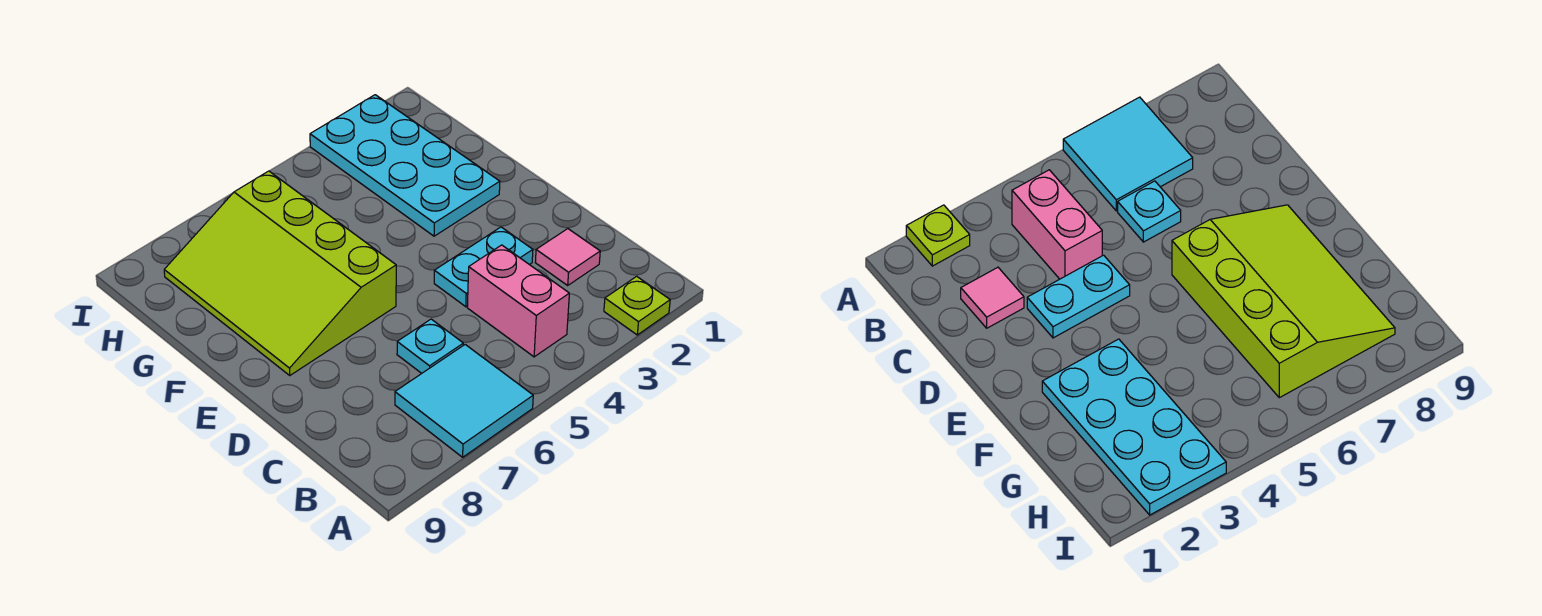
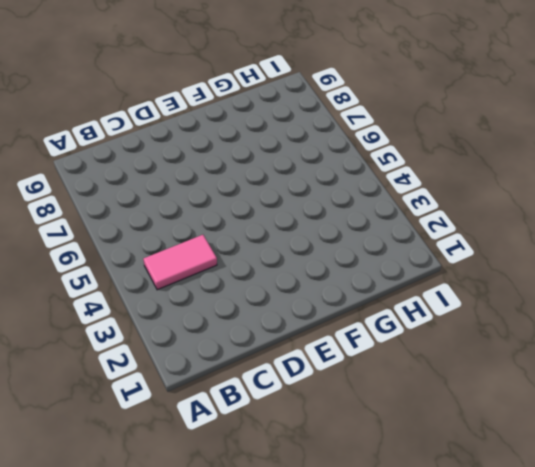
pink tile B4:C4 level 1 -> pink brick B4:C4 level 1
none -> lime plate A2 level 1
none -> cyan tile A6:B7 level 1

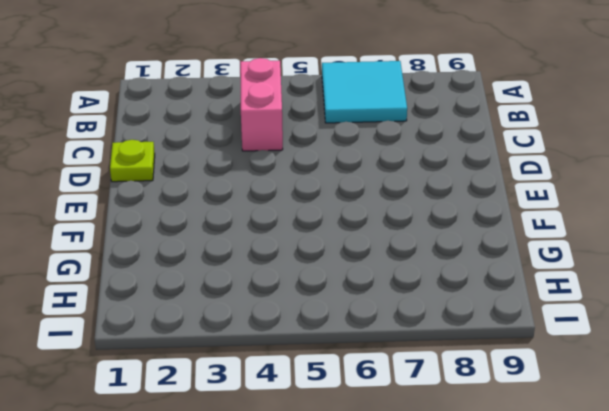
lime plate D1 level 1 -> lime plate A2 level 1
none -> pink tile C2 level 1
none -> cyan plate C6 level 1

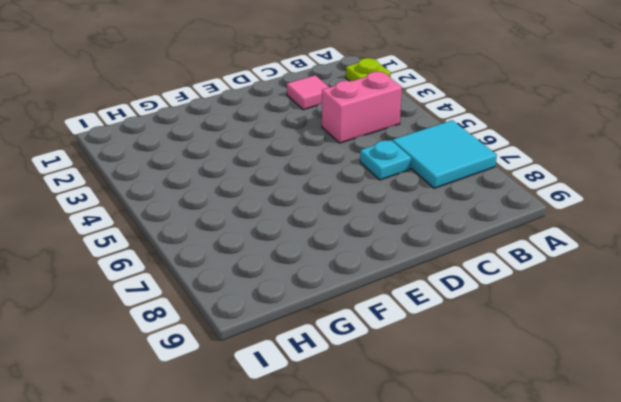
none -> cyan plate D3:D4 level 1
none -> lime slope E6:H8 level 1 top 6

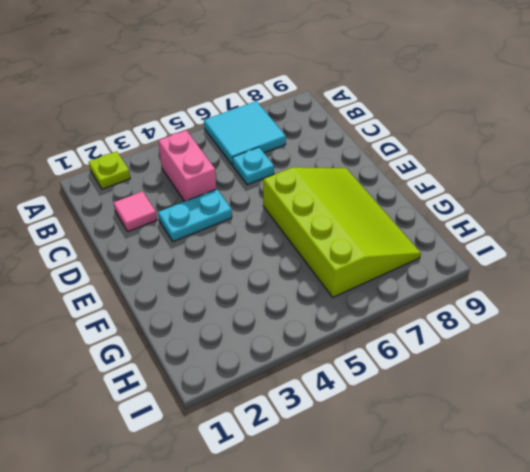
none -> cyan plate F2:I3 level 1

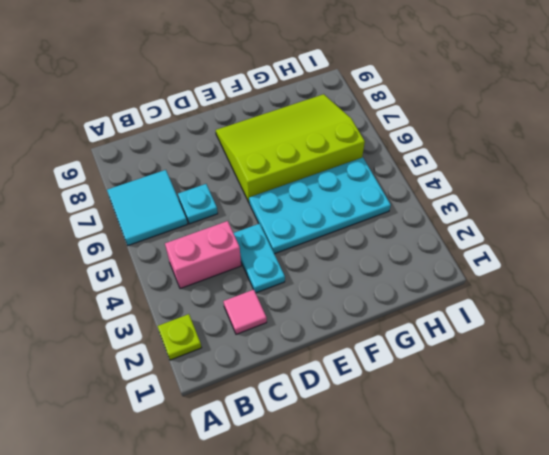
cyan plate E4:H5 level 1 -> cyan plate F2:I3 level 1

